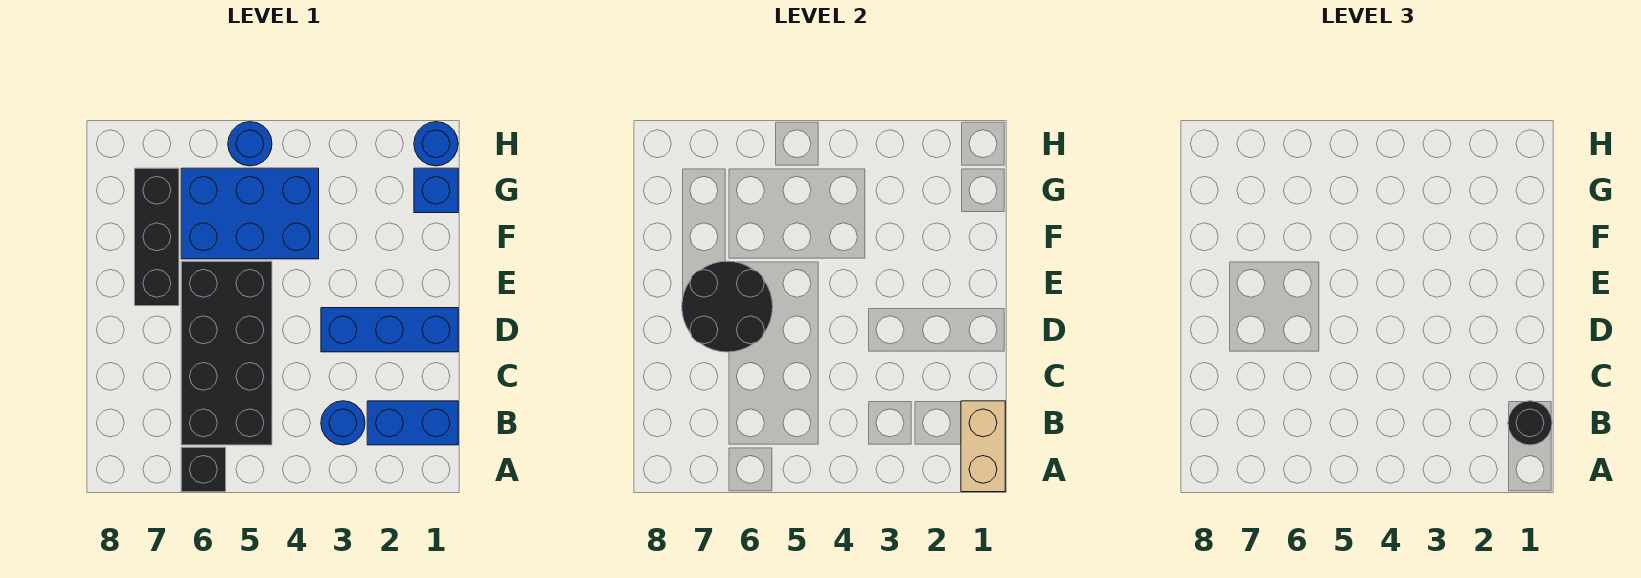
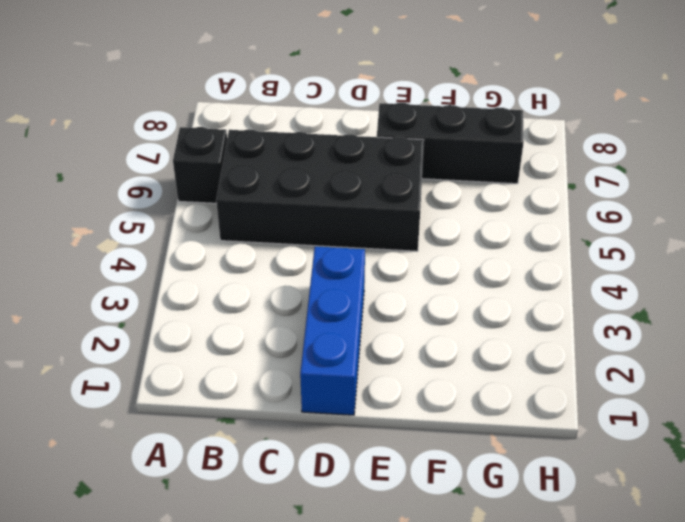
none -> blue brick B1:B2 level 1
none -> blue round brick B3 level 1
none -> blue brick F4:G6 level 1

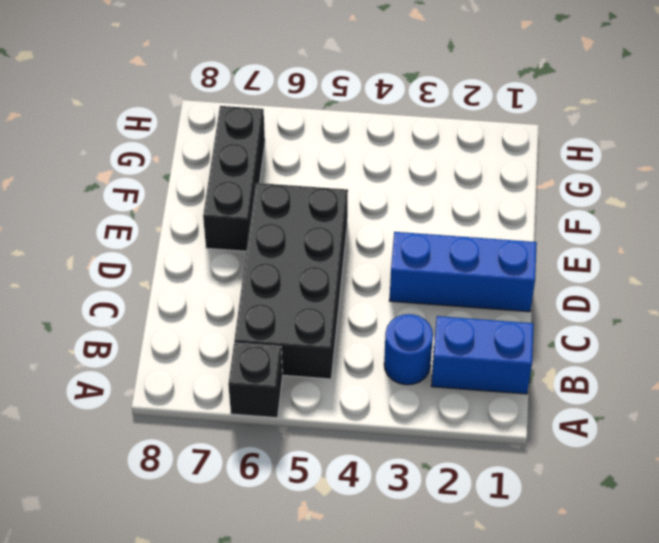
none -> blue brick F4:G6 level 1
none -> blue brick G1 level 1
none -> blue round brick H1 level 1

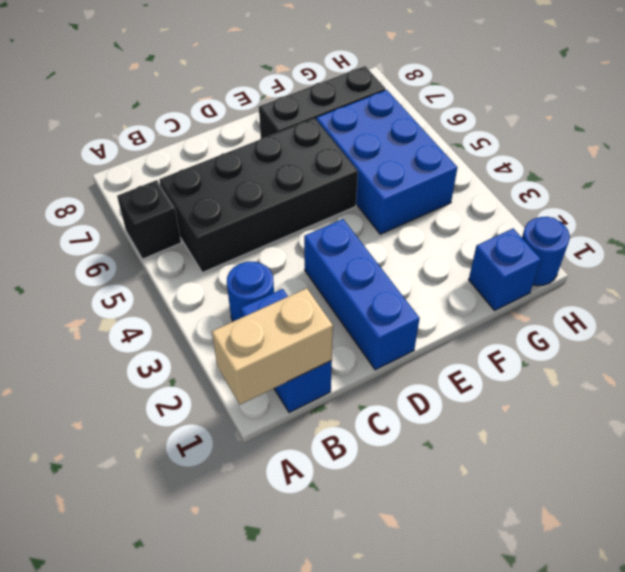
none -> blue round brick H5 level 1
none -> black round brick D6:E7 level 2
none -> black round brick B1 level 3

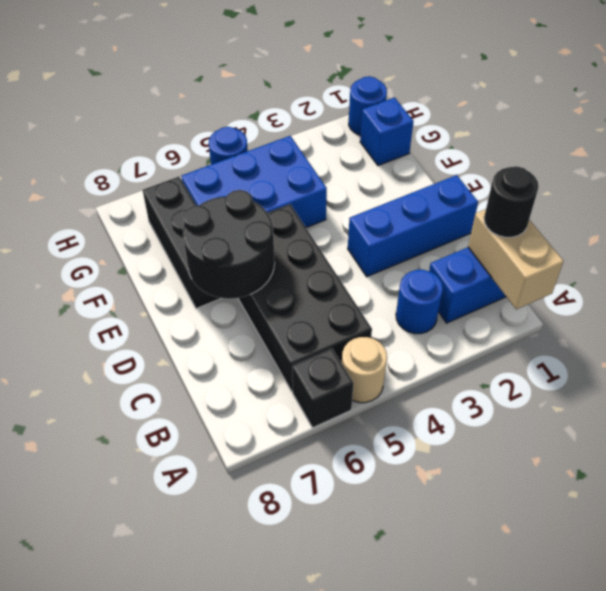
tan round brick A5 level 1 -> none

